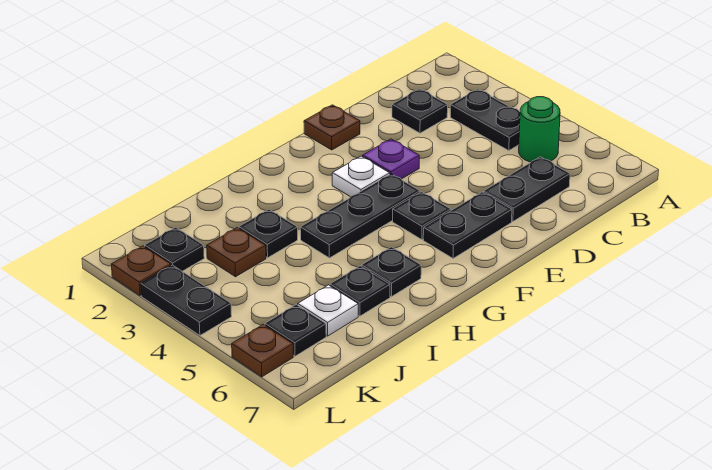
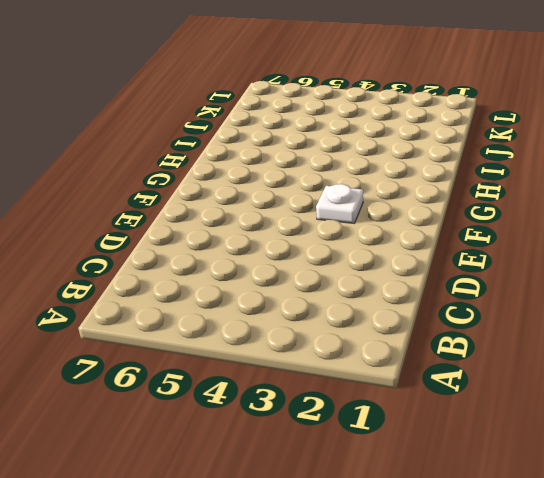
none -> black plate B3:B4 level 1
none -> green round brick B5 level 1
none -> black plate C2 level 1

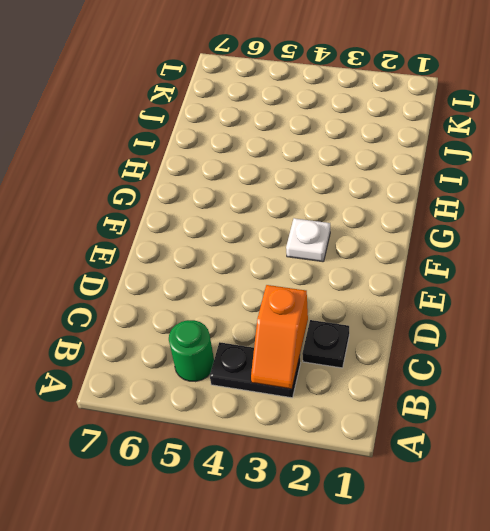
orange slope B3:C3 level 2 top C -> none
none -> black plate C6:D6 level 1
none -> brown plate E1 level 1
none -> purple plate E3 level 1

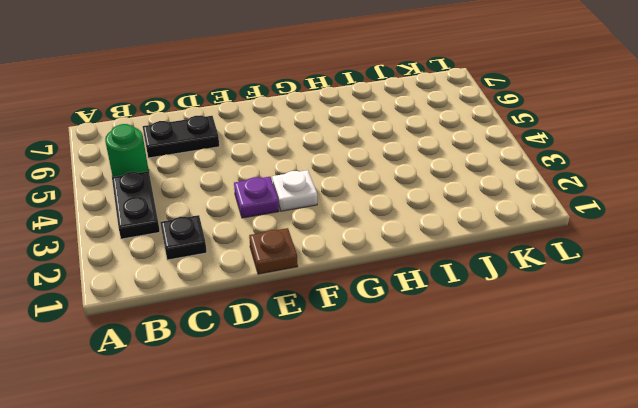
none -> black plate E6:F6 level 1
none -> black plate F4:H4 level 1
none -> black plate F5 level 1

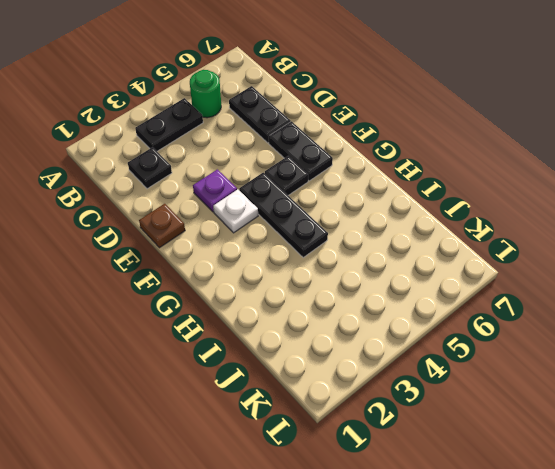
none -> black plate H6 level 1
none -> black plate I3 level 1
none -> black plate I6 level 1

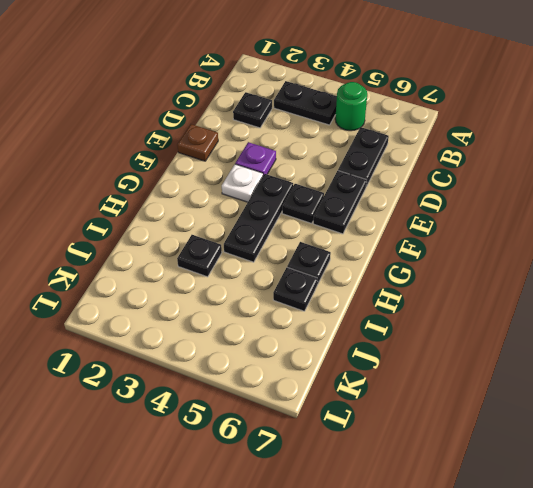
none -> brown plate J3 level 1
none -> white plate J6 level 1
none -> black plate K2 level 1

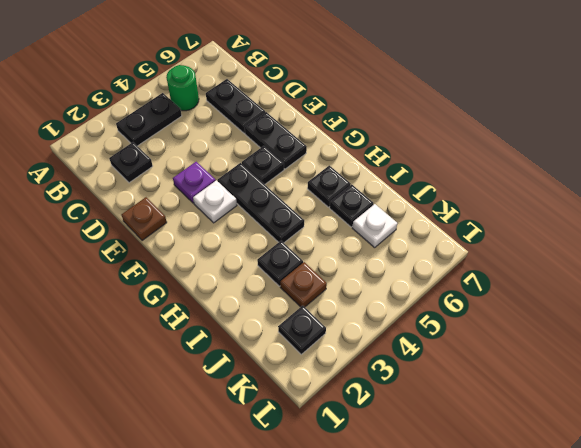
none -> black plate K6 level 1
none -> brown plate L2 level 1
none -> black plate L3:L4 level 1

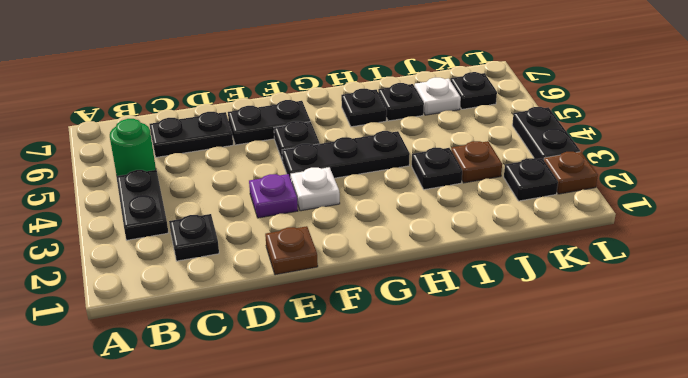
none -> brown plate L6 level 1

